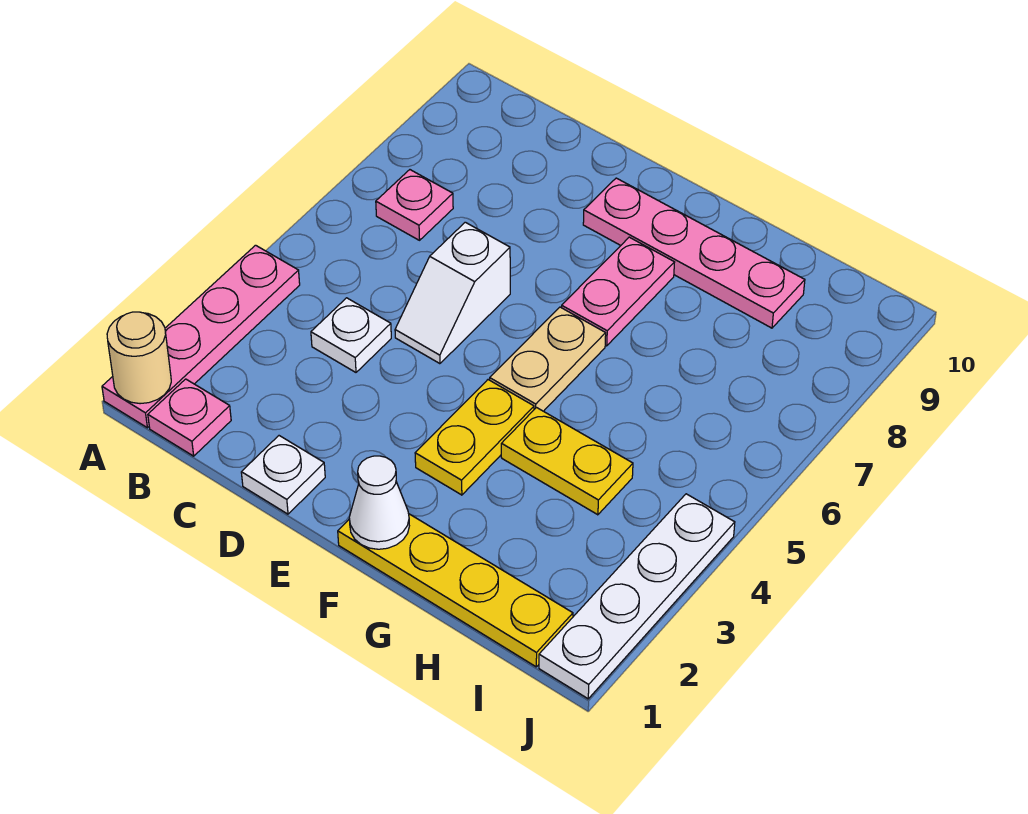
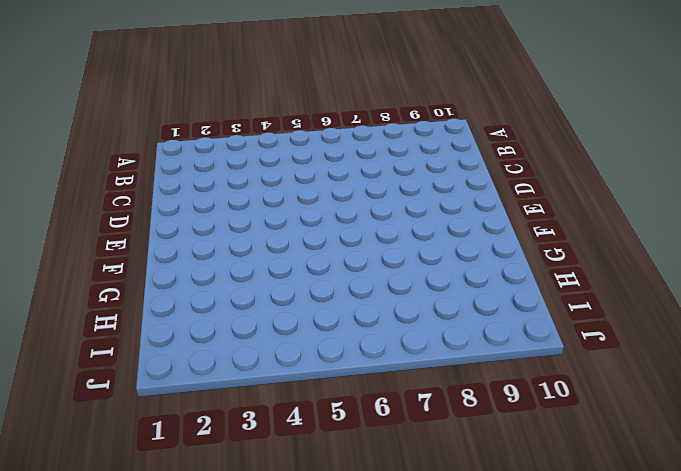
none -> pink plate A1:A4 level 1
none -> pink plate B1 level 1
none -> pink plate B7 level 1

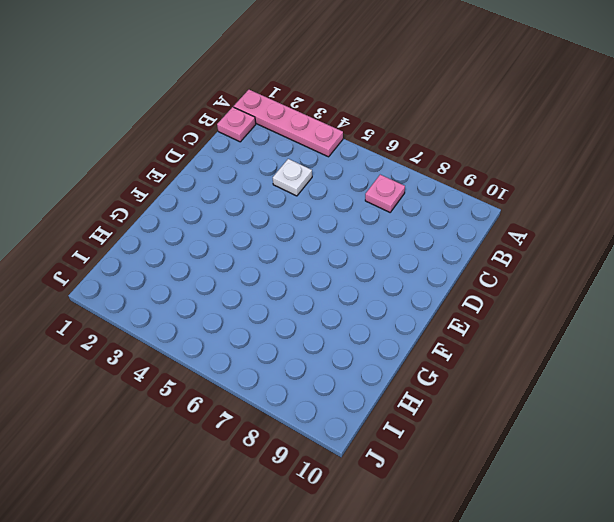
none -> white plate D1 level 1
none -> white slope D5:D6 level 1 top 6
none -> pink plate E9:H9 level 1

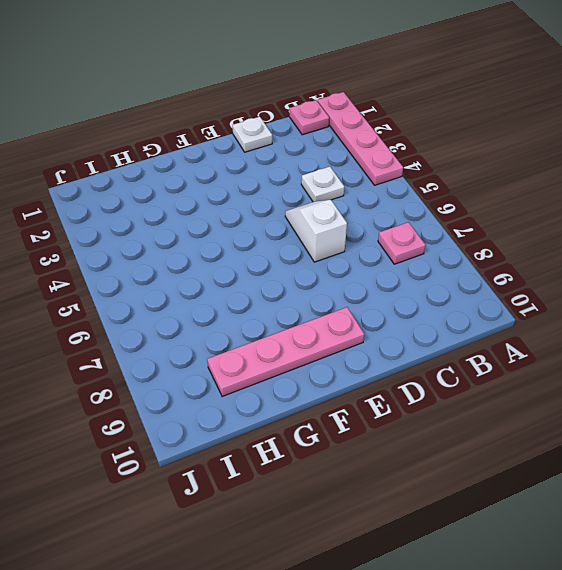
none -> yellow plate F1:I1 level 1
none -> yellow plate F3:F4 level 1
none -> tan plate F5:F6 level 1

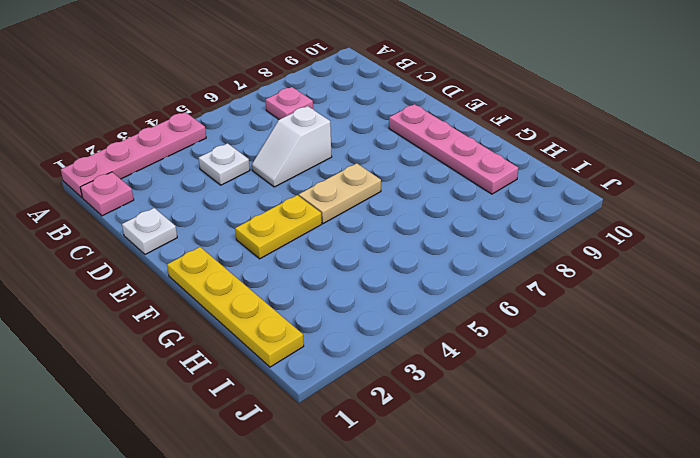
none -> pink plate F7:F8 level 1
none -> yellow plate G4:H4 level 1
none -> white plate J1:J4 level 1

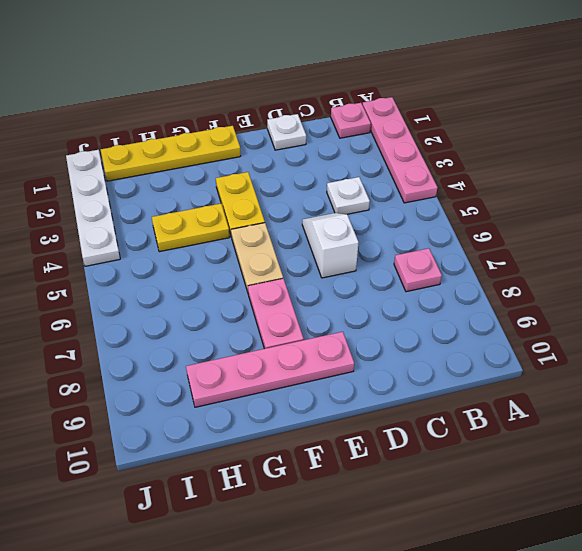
none -> tan round brick A1 level 2
none -> white cone F1 level 2

